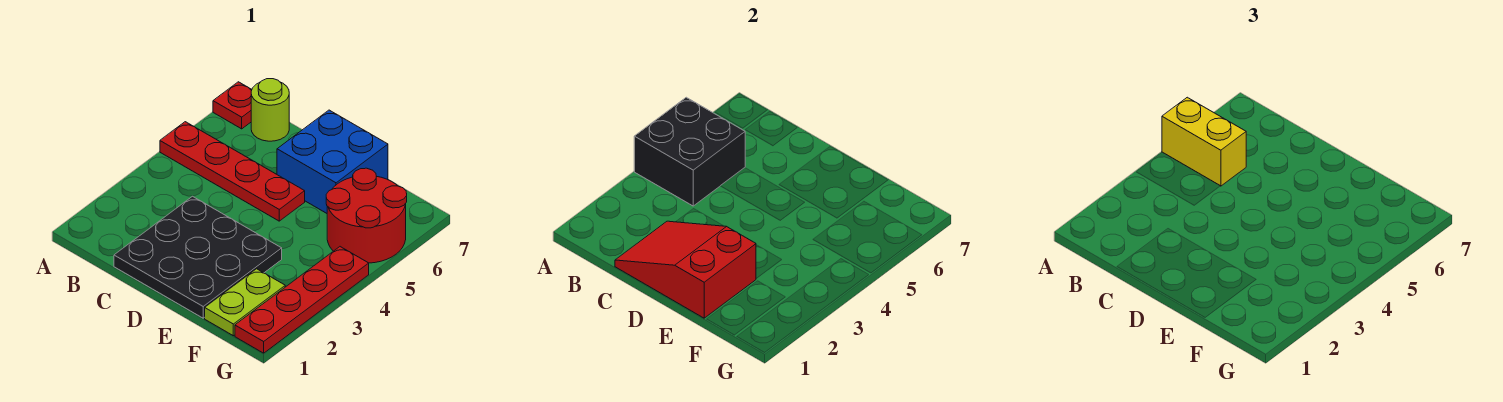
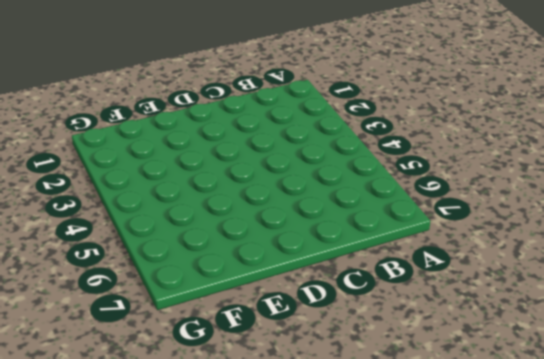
none -> red plate A5:D5 level 1
none -> red plate A7 level 1

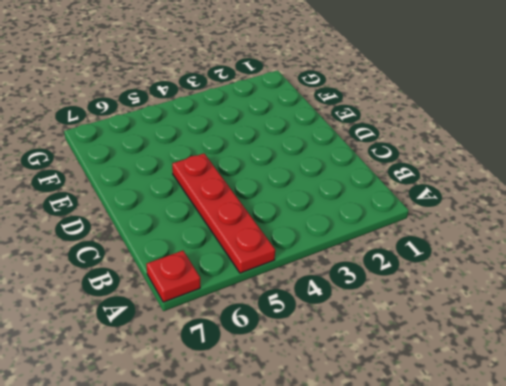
none -> lime round brick B7 level 1
none -> black plate C1:E3 level 1

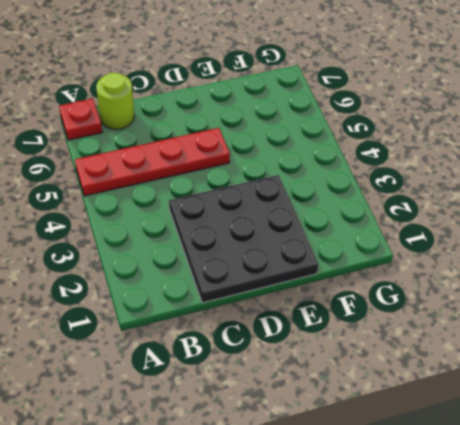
none -> blue brick D6:E7 level 1
none -> lime plate F1:F2 level 1

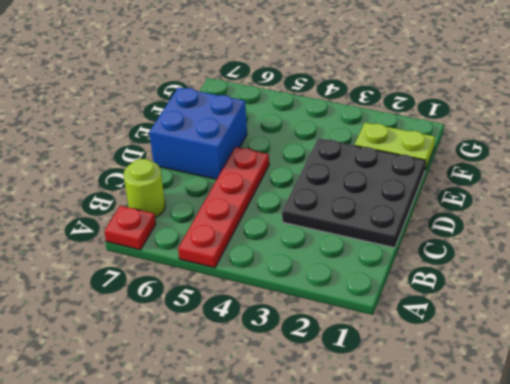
none -> red round brick F5:G6 level 1
none -> red plate G1:G4 level 1

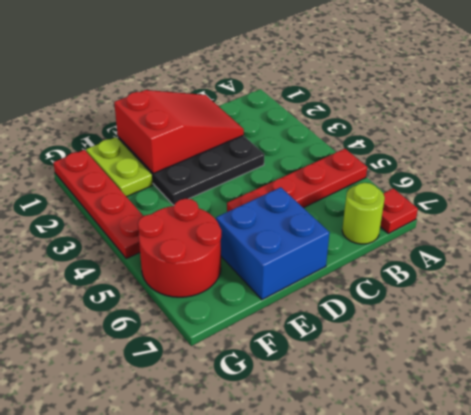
none -> black brick A4:B5 level 2
none -> yellow brick A5:B5 level 3

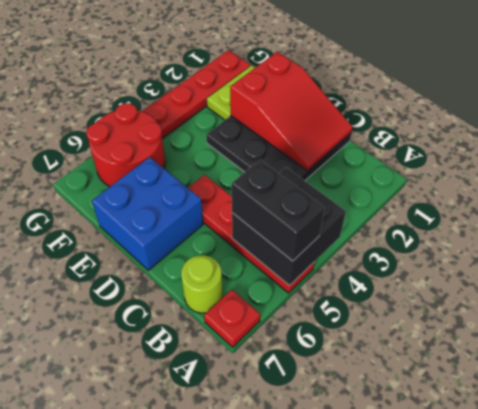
black brick A5:B5 level 3 -> yellow brick A5:B5 level 3

